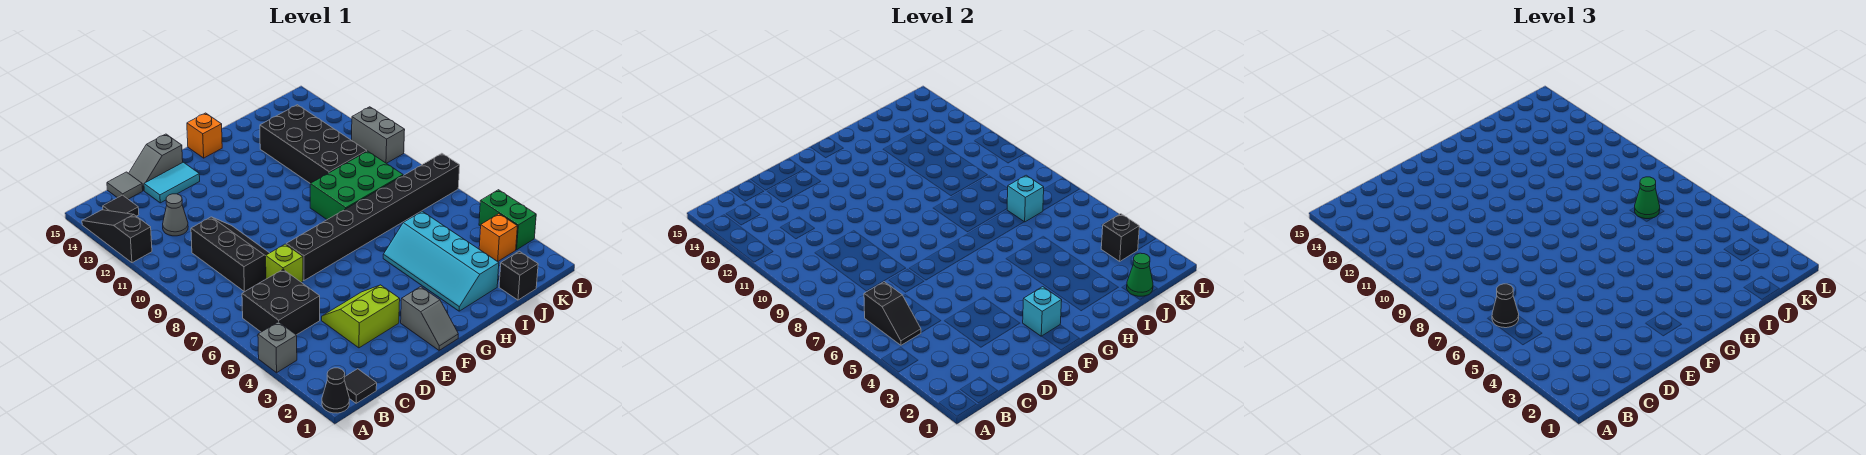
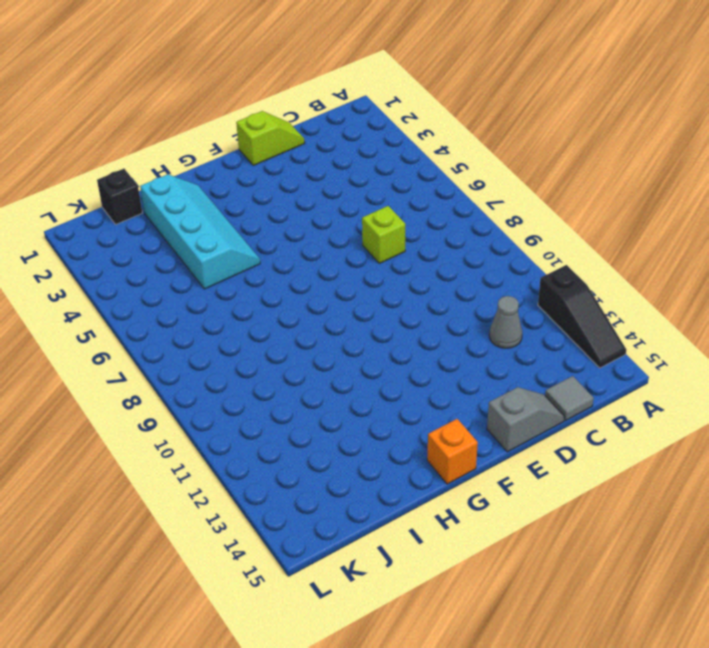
lime slope D1:E1 level 1 top E -> none
none -> black cone A1 level 1
none -> grey brick A4 level 1
none -> black tile B1 level 1
none -> black brick B5:C6 level 1

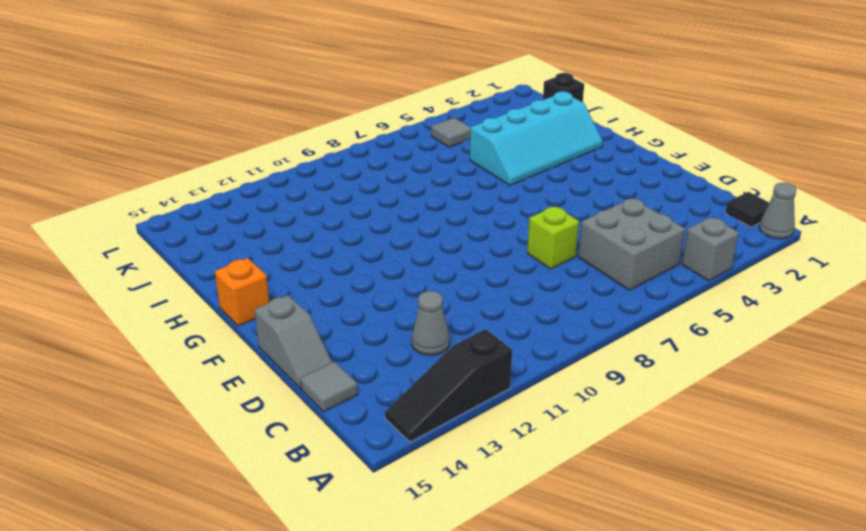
grey cone A1 level 1 -> black cone A1 level 1
grey brick B5:C6 level 1 -> black brick B5:C6 level 1
grey tile K5 level 1 -> none
none -> black tile B14 level 1
none -> black slope C8:D10 level 1 top C
none -> lime slope D3:E4 level 1 top 3
none -> cyan tile D14:E14 level 1

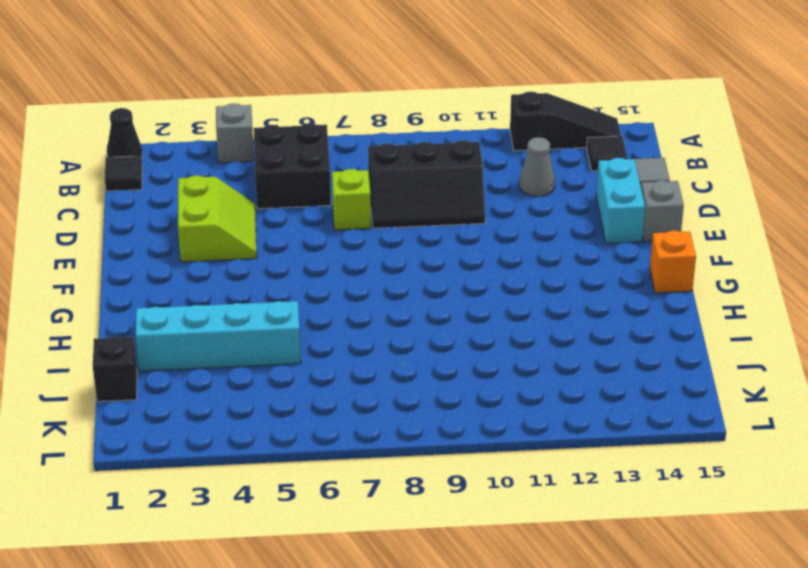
cyan brick D14:E14 level 1 -> cyan tile D14:E14 level 1
none -> black brick E7:L7 level 1
none -> grey slope F1:F2 level 1 top 2
none -> green brick H8:J9 level 1
none -> black brick I10:J13 level 1

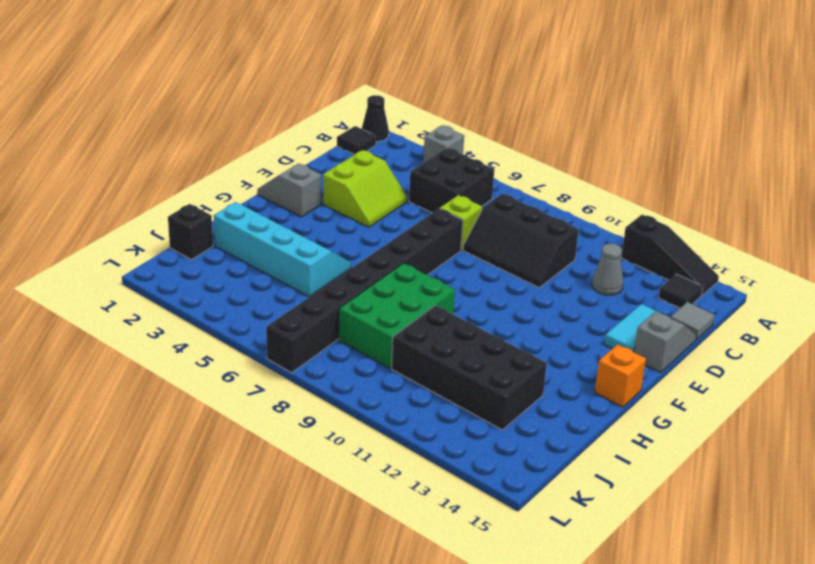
none -> orange brick K3 level 1
none -> green brick L3:L4 level 1
none -> grey brick L10:L11 level 1
none -> black slope B5:B6 level 2 top 6

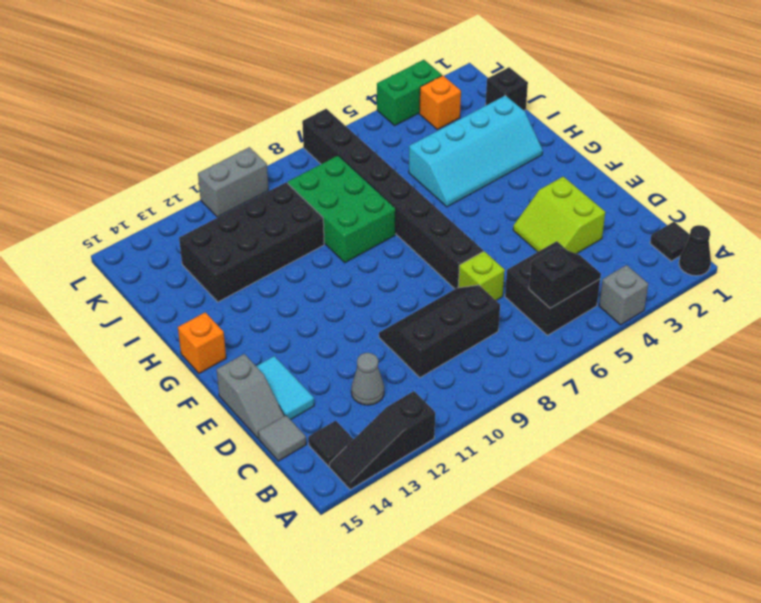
none -> grey slope F1:F2 level 1 top 2
none -> cyan brick F2 level 2
none -> green cone J1 level 2
none -> cyan brick J7 level 2

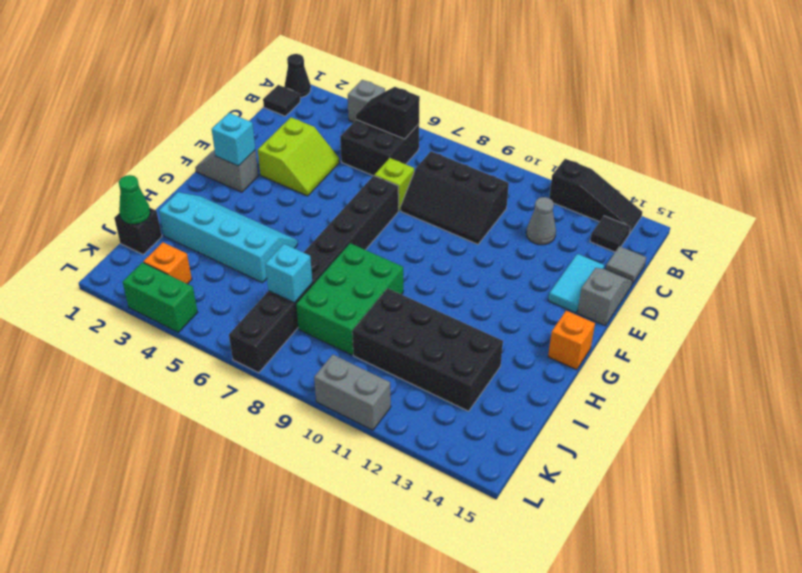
none -> black brick K3 level 2
none -> black cone B6 level 3
none -> green cone J7 level 3

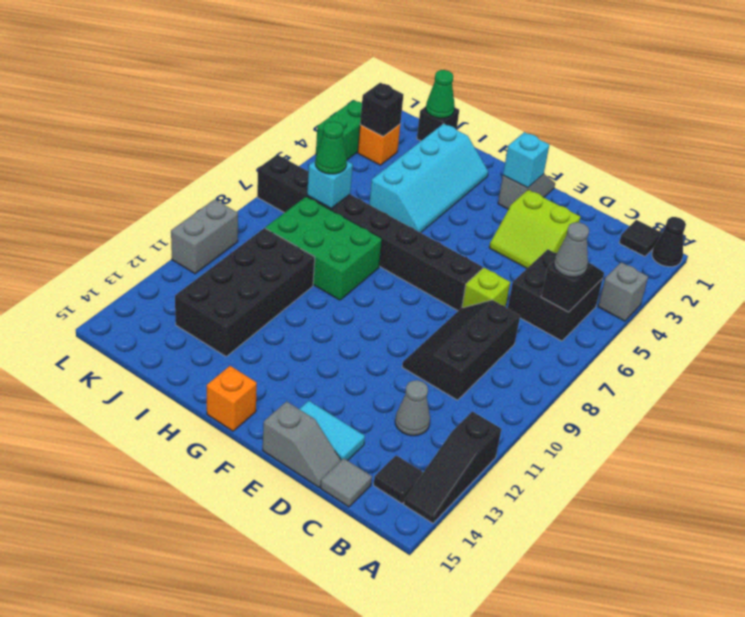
grey cone B6 level 3 -> black cone B6 level 3

